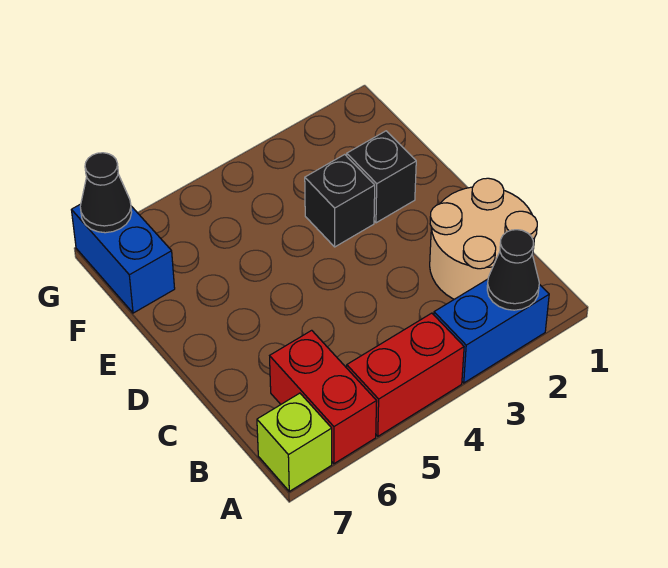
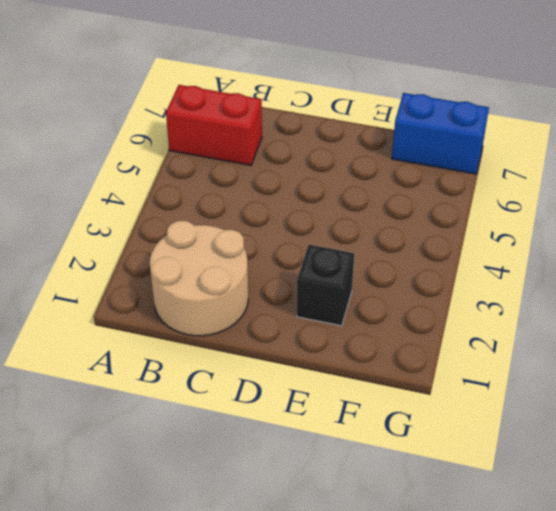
none -> blue brick A2:A3 level 1
none -> red brick A4:A5 level 1

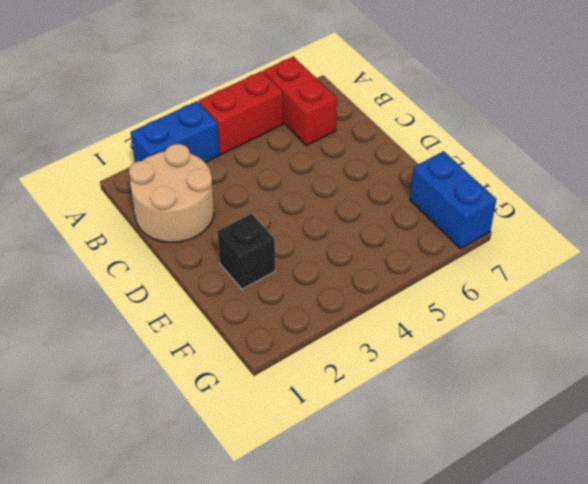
none -> lime brick A7 level 1
none -> black brick E3 level 1

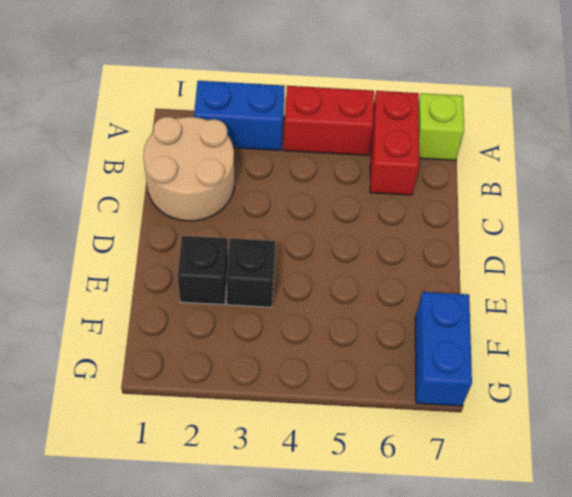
none -> black cone A2 level 2
none -> black cone G7 level 2

